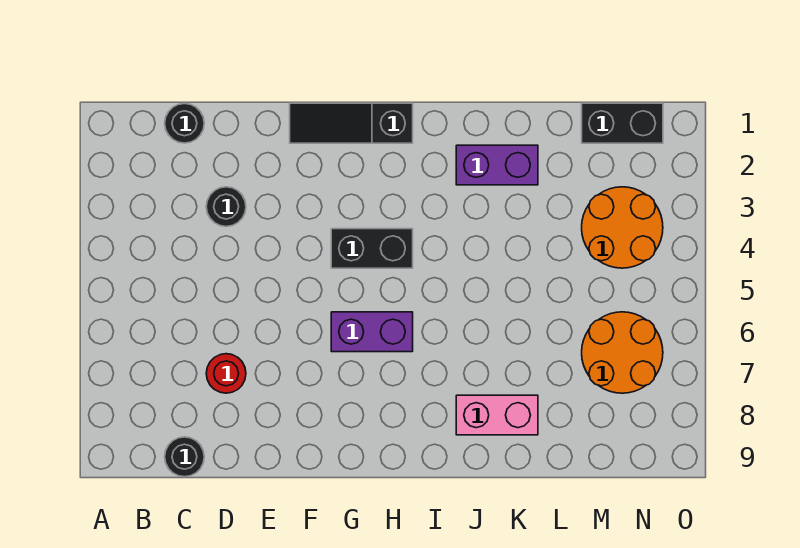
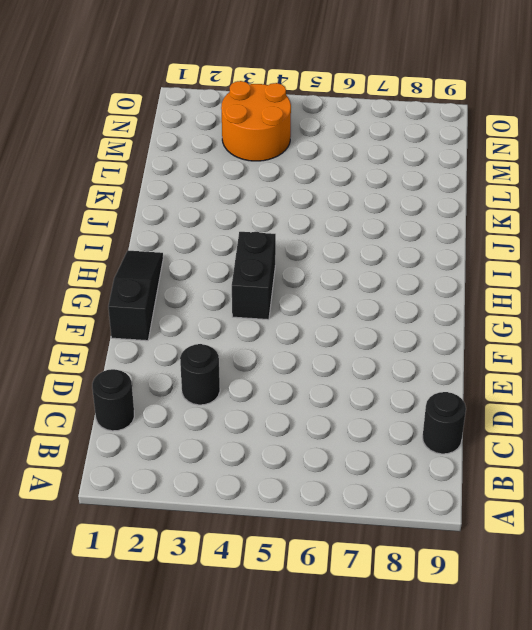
black slope F1:H1 level 1 top F -> black slope F1:H1 level 1 top H
none -> red round brick D7 level 1
none -> purple brick G6:H6 level 1
none -> purple brick J2:K2 level 1

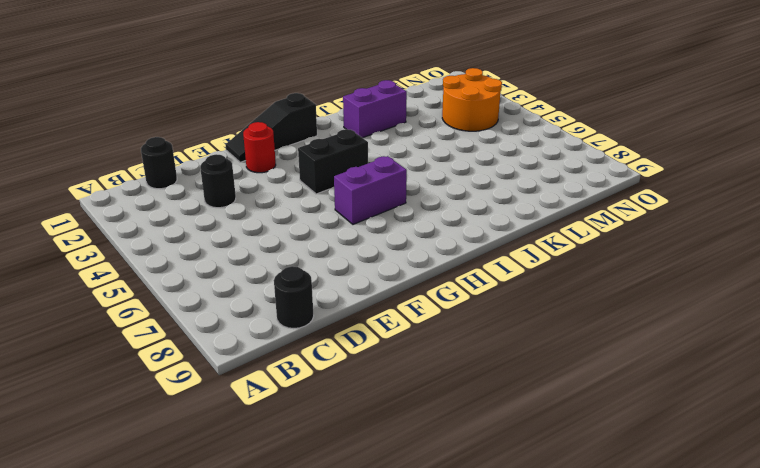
red round brick F2 level 1 -> red round brick D7 level 1
none -> pink brick J8:K8 level 1
none -> black brick M1:N1 level 1
none -> orange round brick M6:N7 level 1

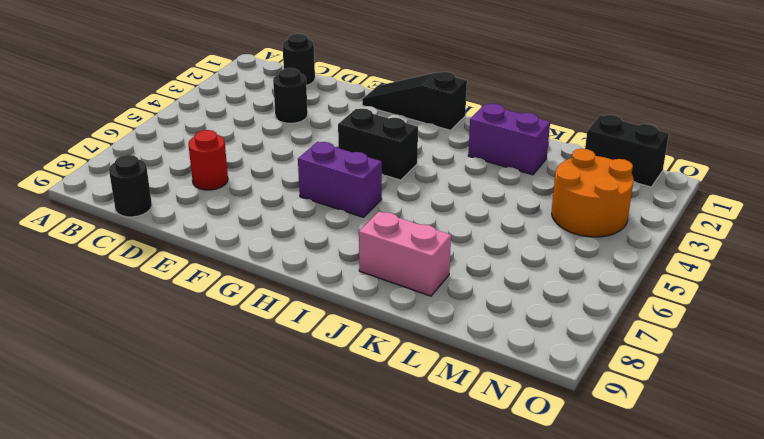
none -> orange round brick M6:N7 level 1

